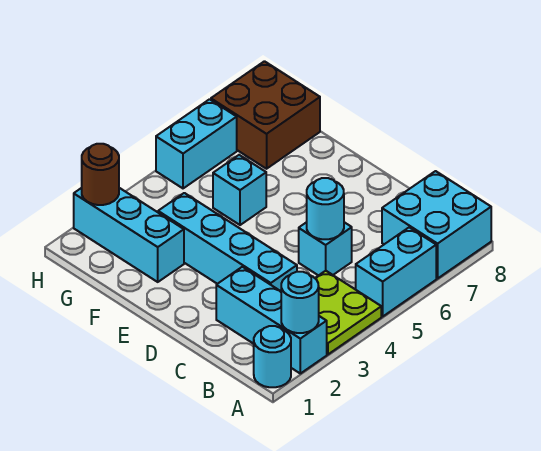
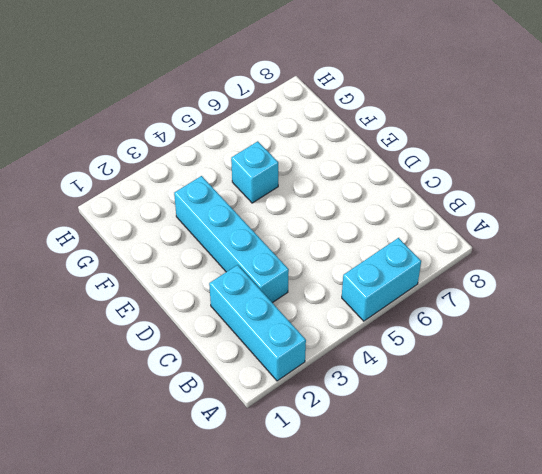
none -> cyan round brick A1 level 1
none -> lime plate A3:B4 level 1
none -> cyan brick A7:B8 level 1

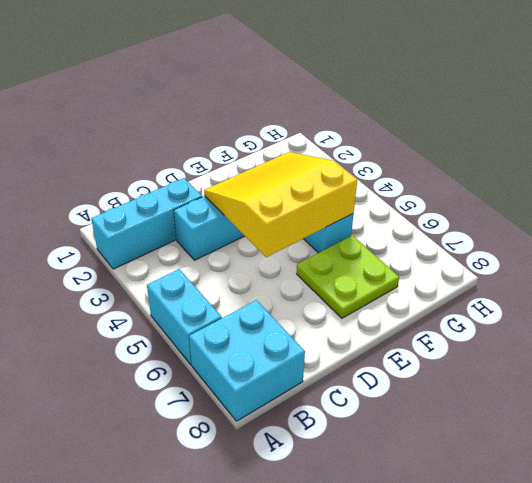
yellow slope D3:F5 level 2 top 5 -> none
lime plate E6:F7 level 1 -> lime plate A3:B4 level 1
none -> cyan round brick A1 level 1
none -> cyan brick C5 level 1
none -> cyan brick F2:H2 level 1

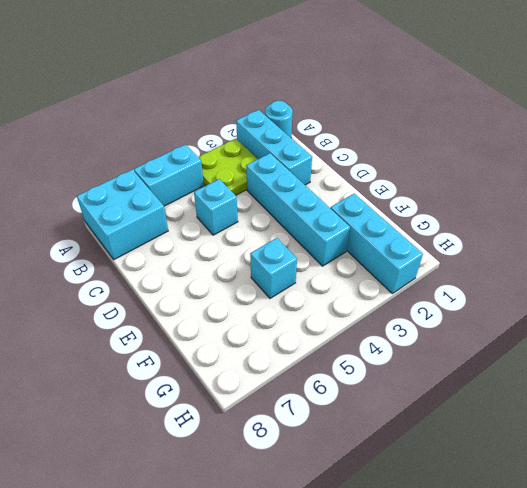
none -> brown brick G7:H8 level 1
none -> cyan brick H5:H6 level 1
none -> cyan round brick A2 level 2

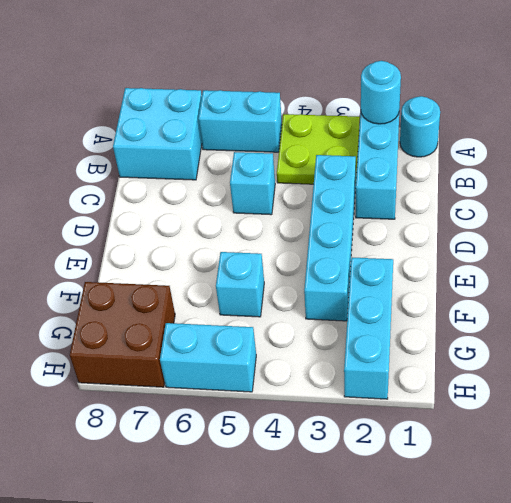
none -> cyan round brick C5 level 2
none -> brown round brick H2 level 2

